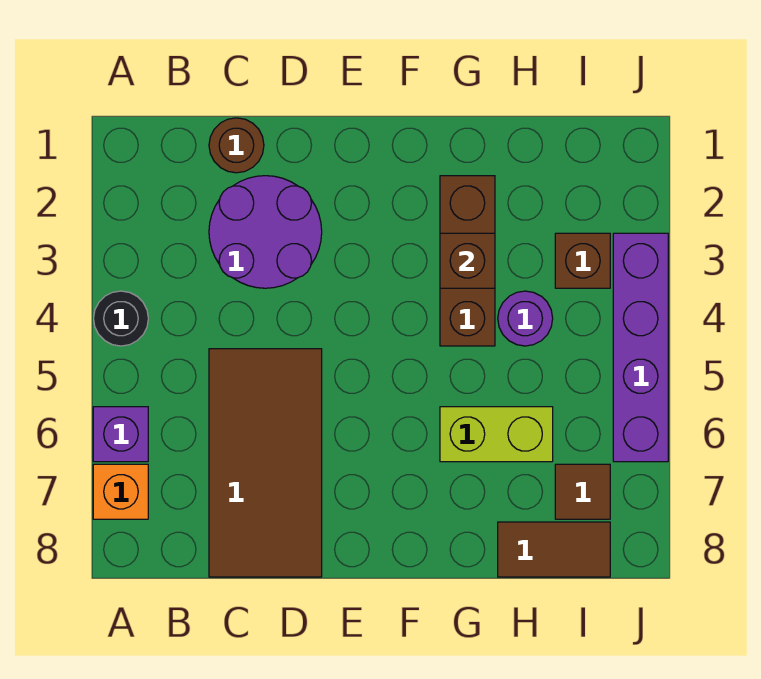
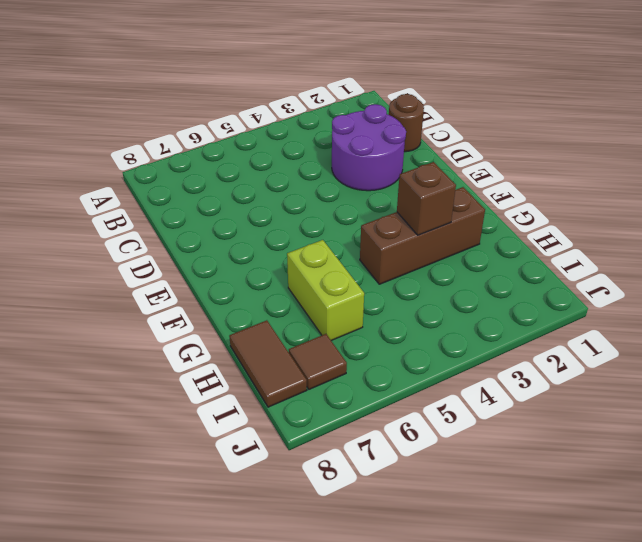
none -> black round brick A4 level 1
none -> purple brick A6 level 1
none -> orange brick A7 level 1

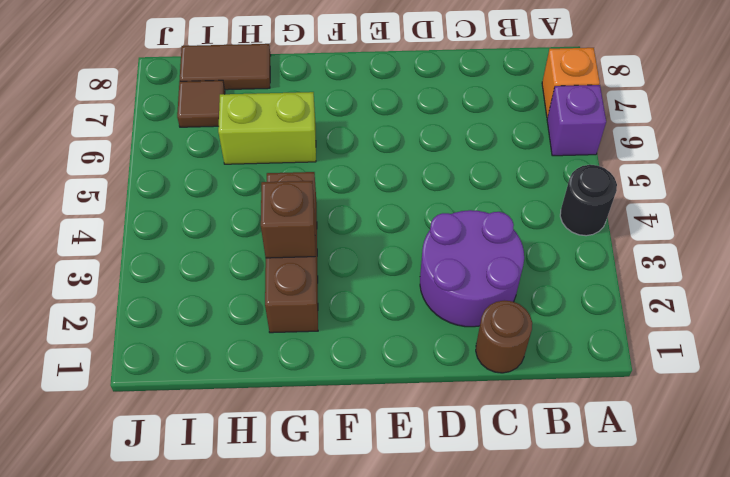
none -> brown tile C5:D8 level 1
none -> purple round brick H4 level 1
none -> brown brick I3 level 1

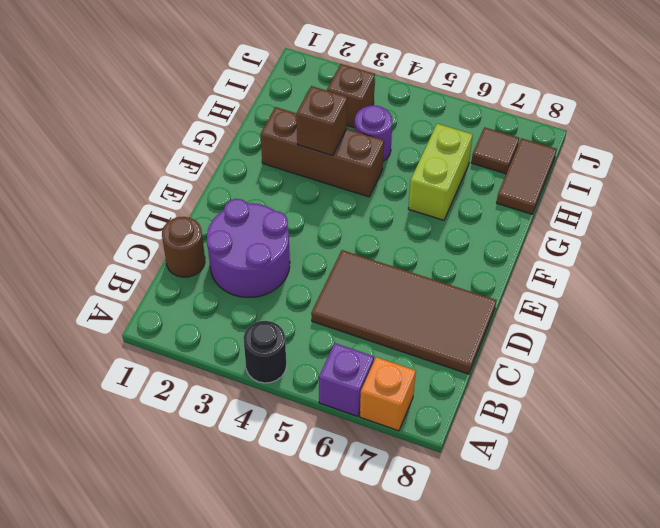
none -> purple brick J3:J6 level 1

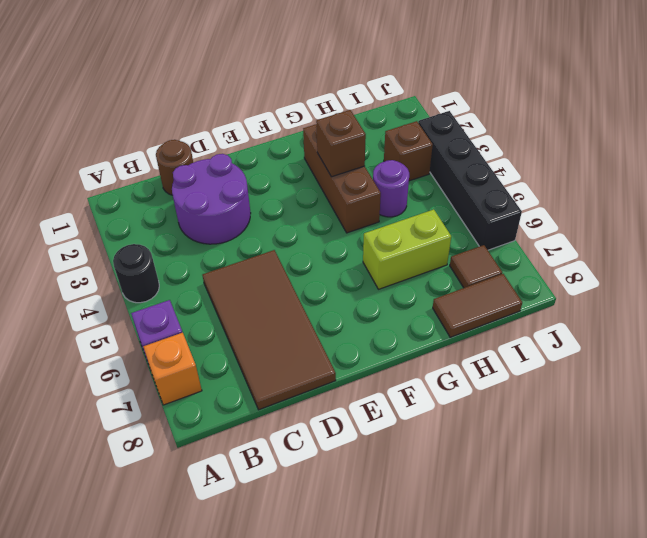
black brick J3:J6 level 1 -> purple brick J3:J6 level 1

